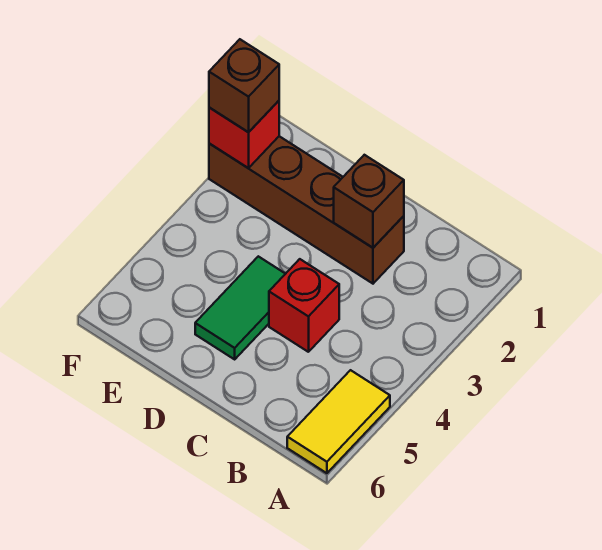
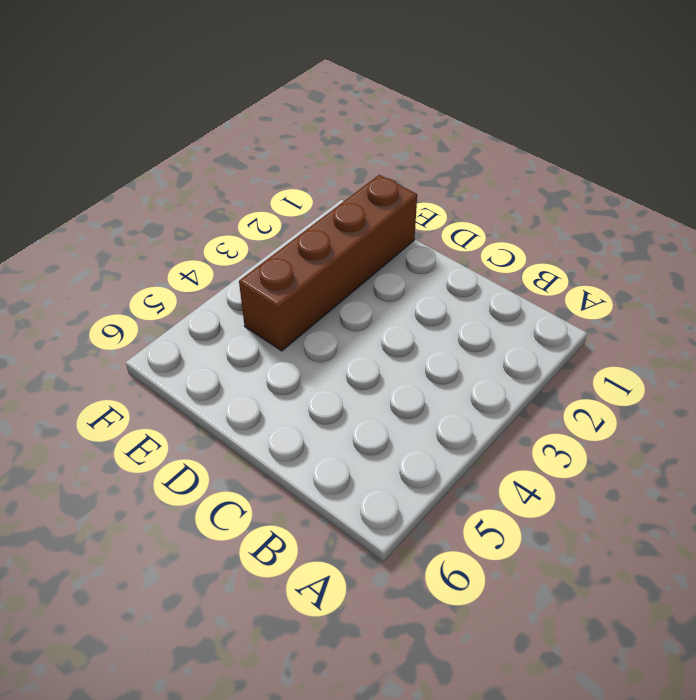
brown brick E1:E4 level 1 -> brown brick C2:F2 level 1
none -> yellow tile A5:A6 level 1
none -> red brick C4 level 1

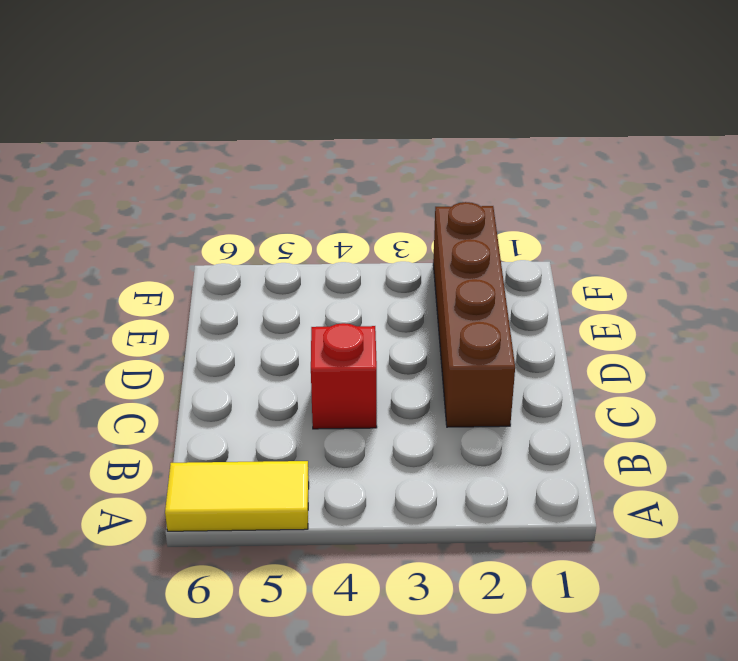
none -> green tile D4:D5 level 1
none -> brown brick C2 level 2

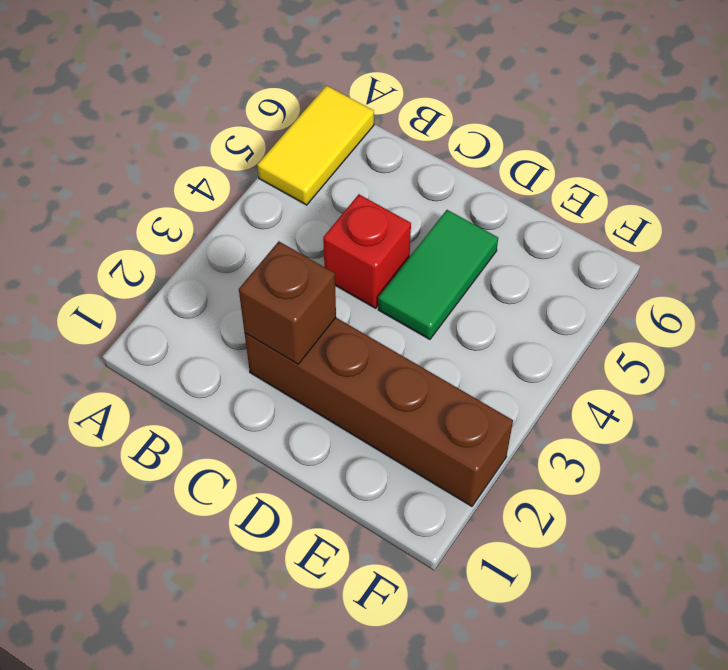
none -> red brick F2 level 2
none -> brown brick F2 level 3

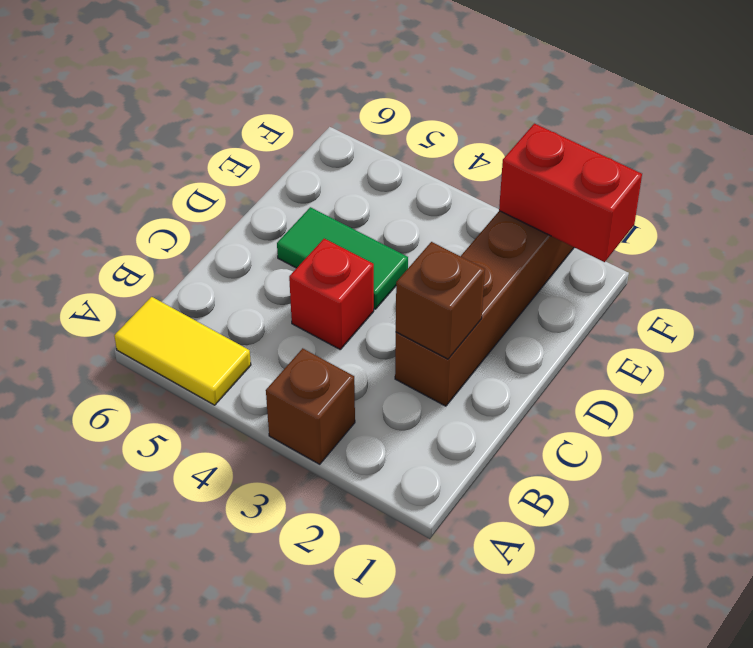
brown brick A3 level 1 -> brown brick F2 level 3
red brick F1:F2 level 2 -> red brick F2 level 2

